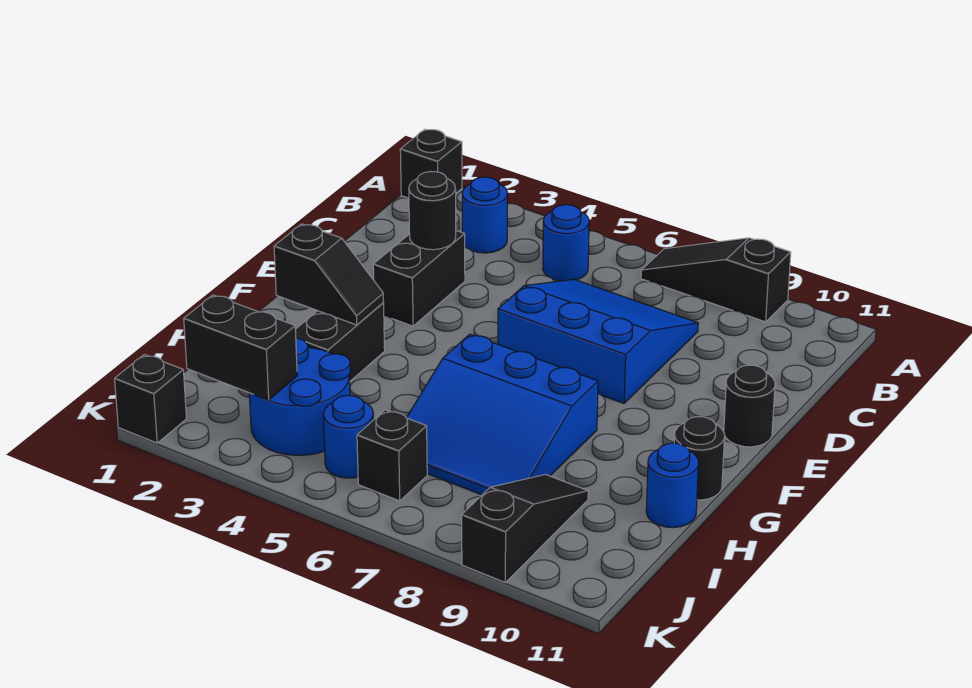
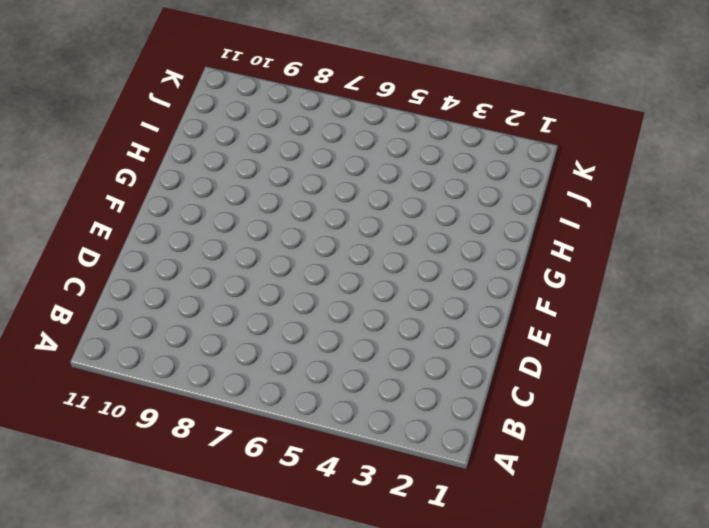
none -> black brick A1 level 1
none -> black slope A7:A9 level 1 top 9
none -> blue round brick B3 level 1

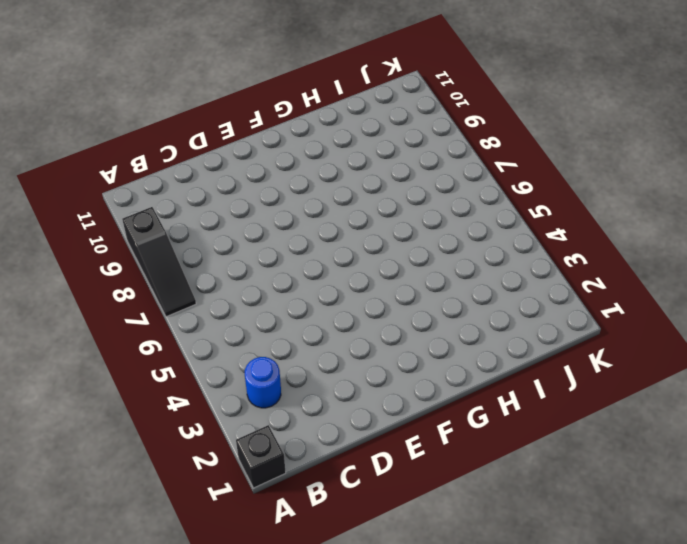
none -> blue round brick B5 level 1
none -> blue slope C6:E8 level 1 top E
none -> black brick D3:E3 level 1

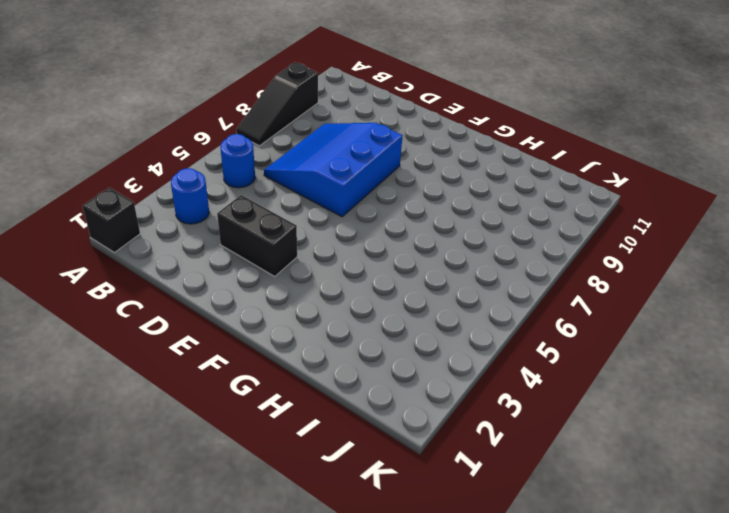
none -> black round brick E11 level 1
none -> black brick G3:H3 level 1
none -> blue slope G6:I8 level 1 top G

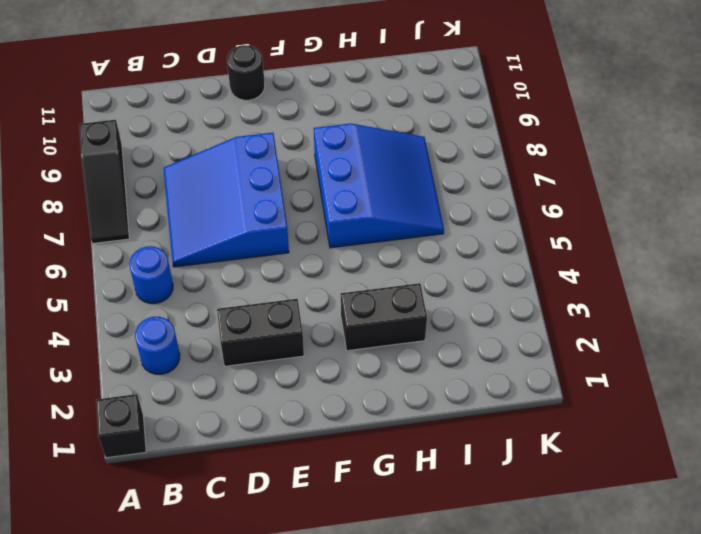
none -> black round brick G11 level 1
none -> blue round brick H11 level 1
none -> blue round brick I3:J4 level 1

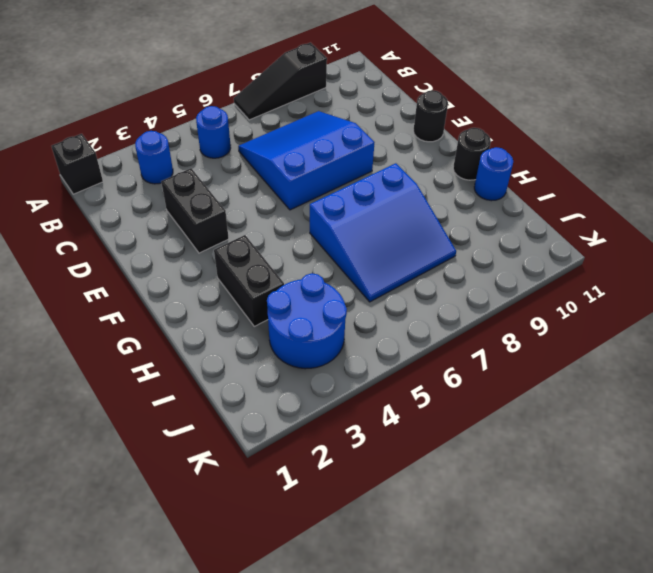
none -> black slope I9:K9 level 1 top K
none -> blue round brick J5 level 1
none -> black brick J6 level 1

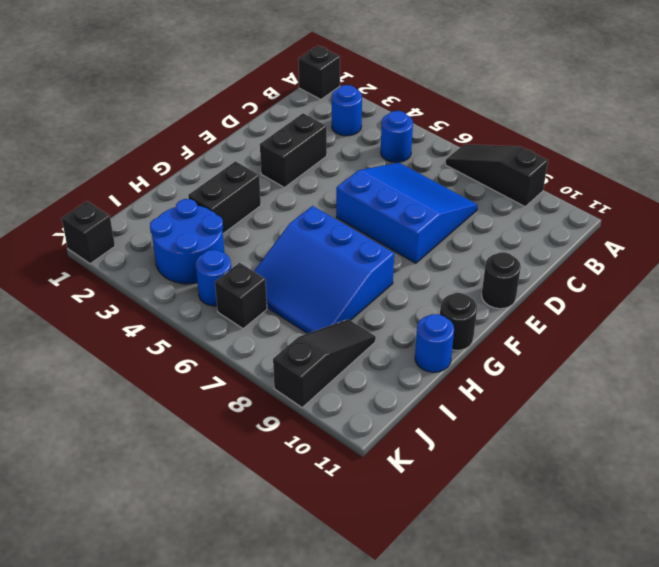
none -> black round brick D3 level 2
none -> black slope G2:G3 level 2 top 2
none -> black brick J2:J3 level 2

